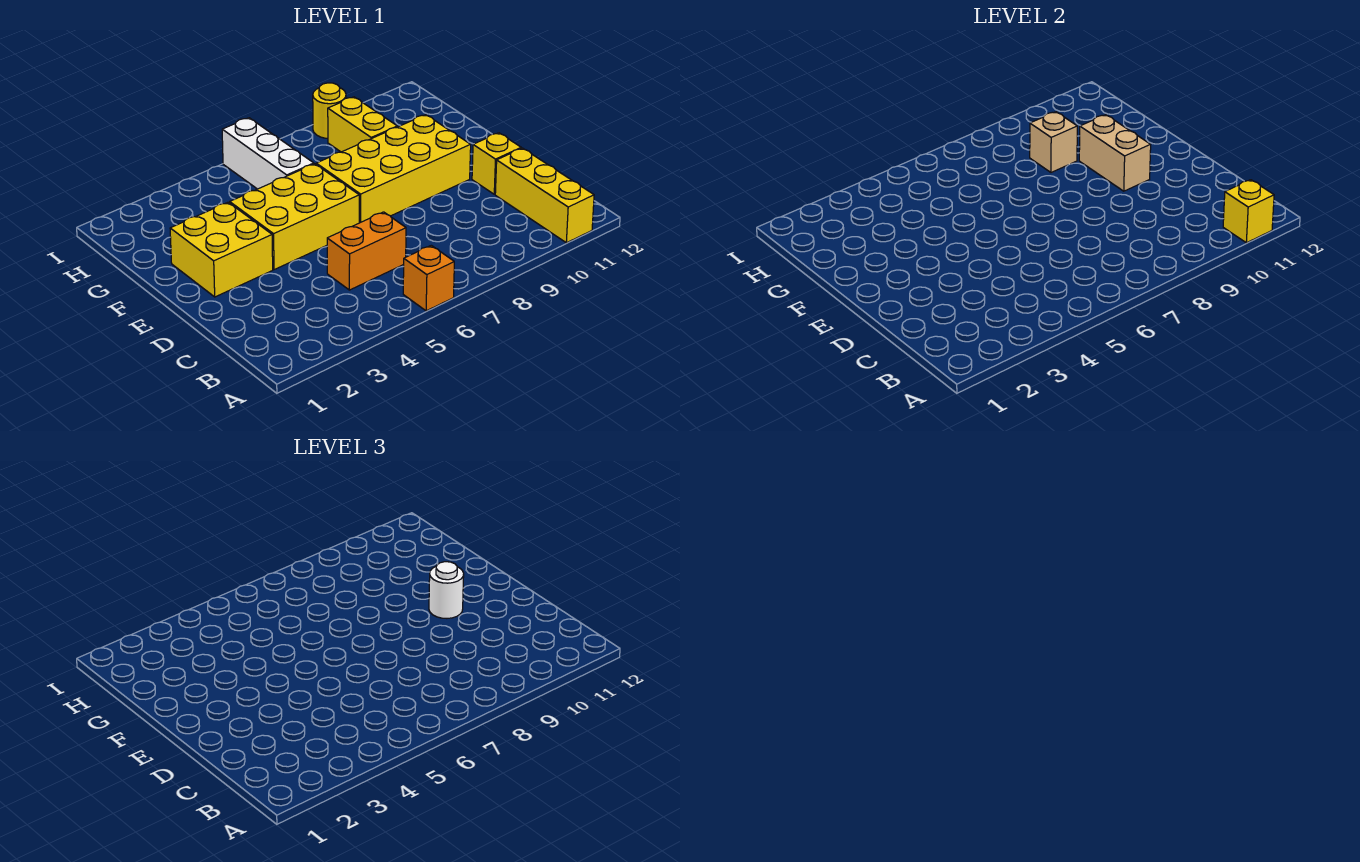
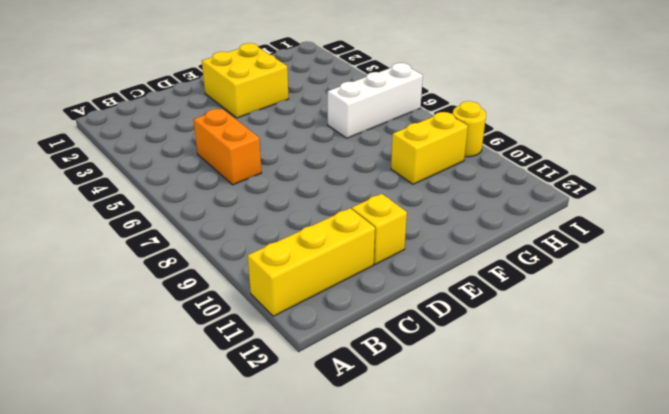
none -> orange brick A6 level 1
none -> yellow brick E4:F6 level 1
none -> yellow brick E7:F10 level 1

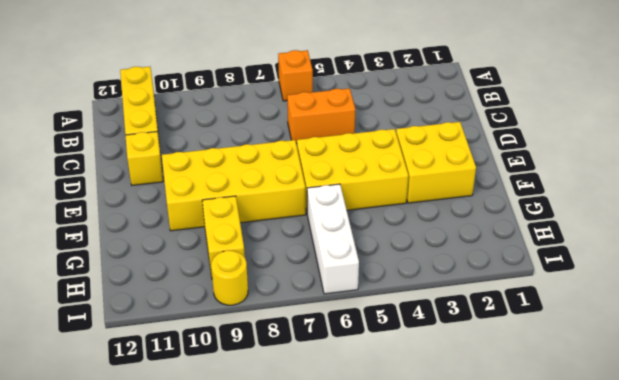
none -> yellow brick A11 level 2
none -> tan brick E10:F10 level 2
none -> tan brick G9 level 2

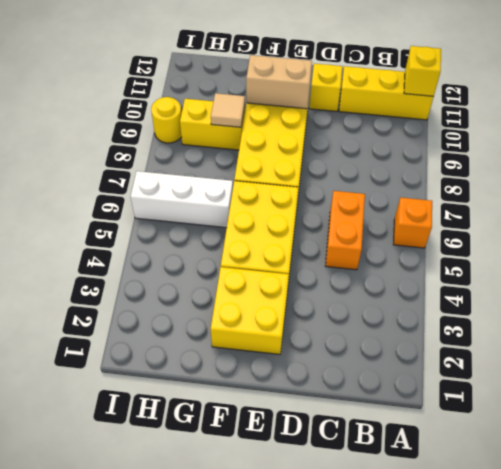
tan tile G9 level 2 -> tan brick G9 level 2
none -> white round brick E10 level 3

